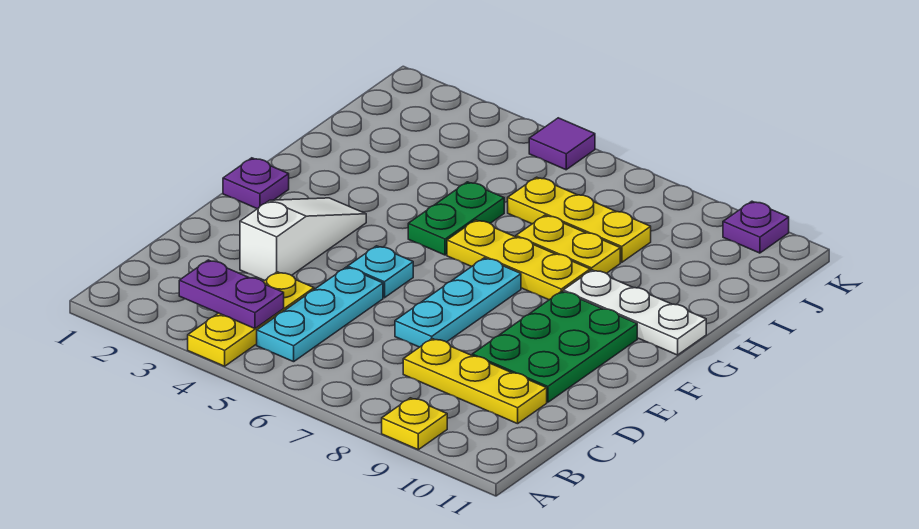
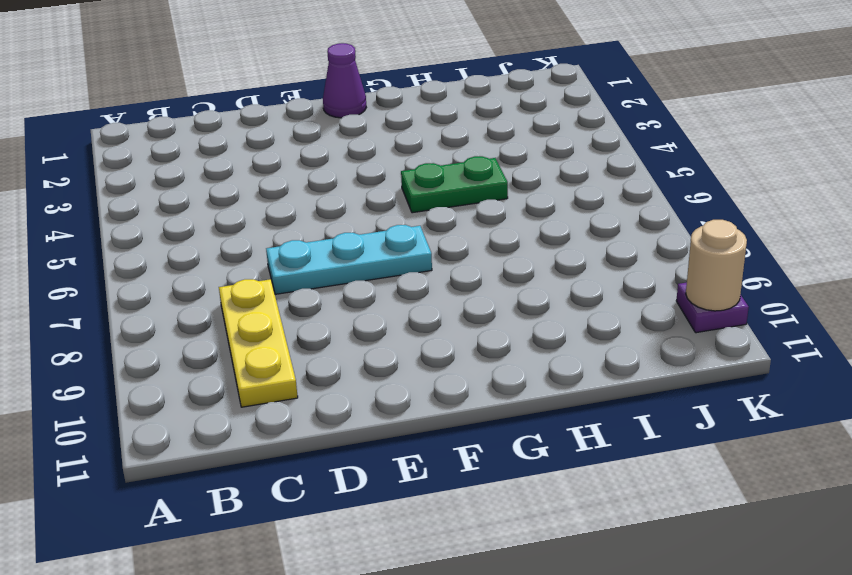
purple cone F1 level 1 -> purple plate F1 level 1
tan round brick K10 level 2 -> none
none -> yellow plate A4:C4 level 1
none -> yellow plate A9 level 1
none -> cyan plate B5:D5 level 1

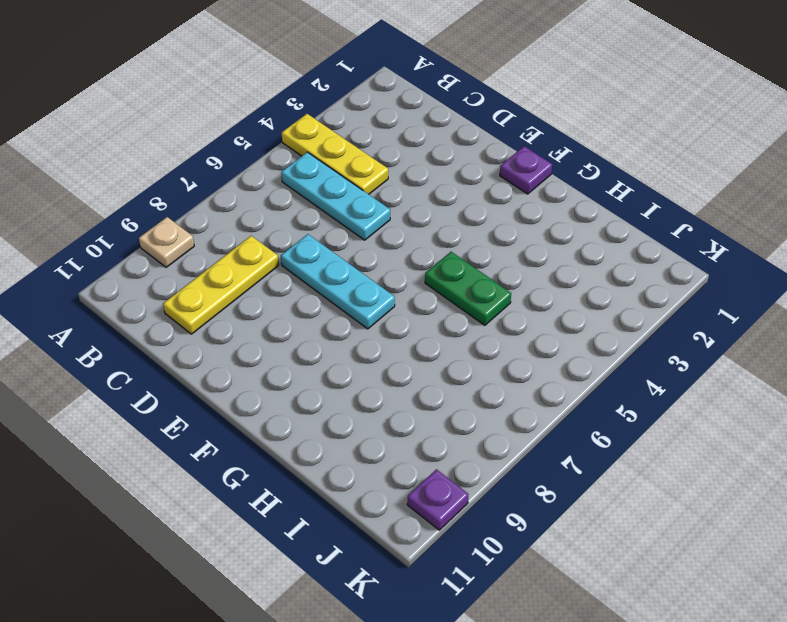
tan plate A9 level 1 -> yellow plate A9 level 1
none -> white slope D3:F3 level 1 top D
none -> green plate D9:F10 level 1
none -> cyan plate E5 level 1

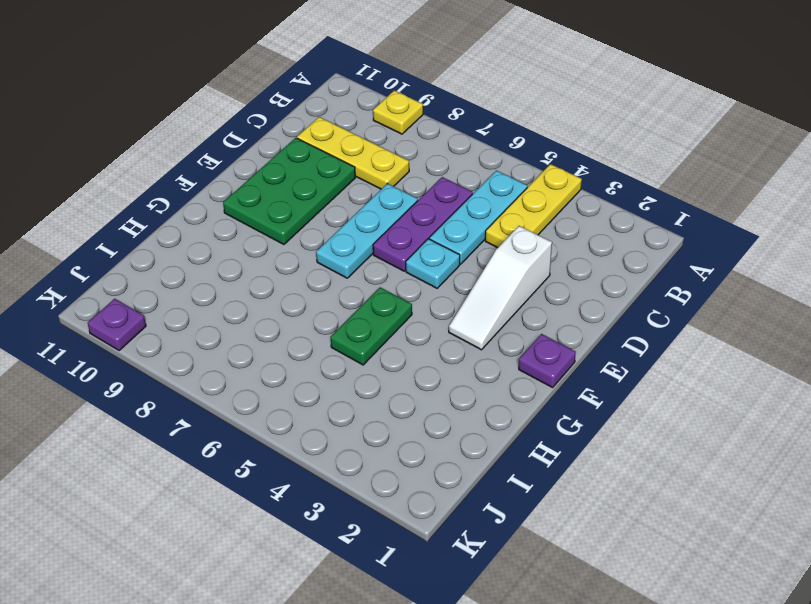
purple plate C6:E6 level 1 -> none
none -> yellow plate G6:G8 level 1
none -> white plate G9:G11 level 1
none -> yellow plate H7:H8 level 1

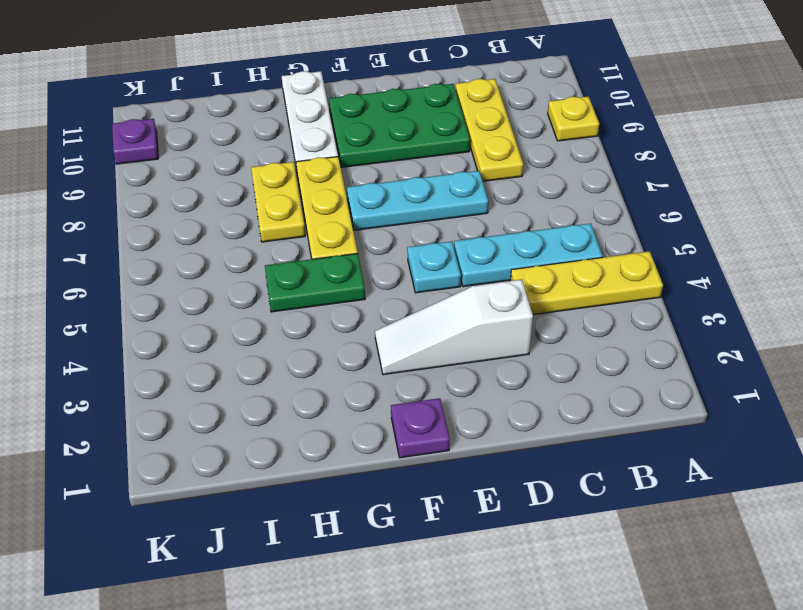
none -> yellow plate I6:I8 level 1
none -> purple tile K5 level 1
none -> purple plate B3:B4 level 2

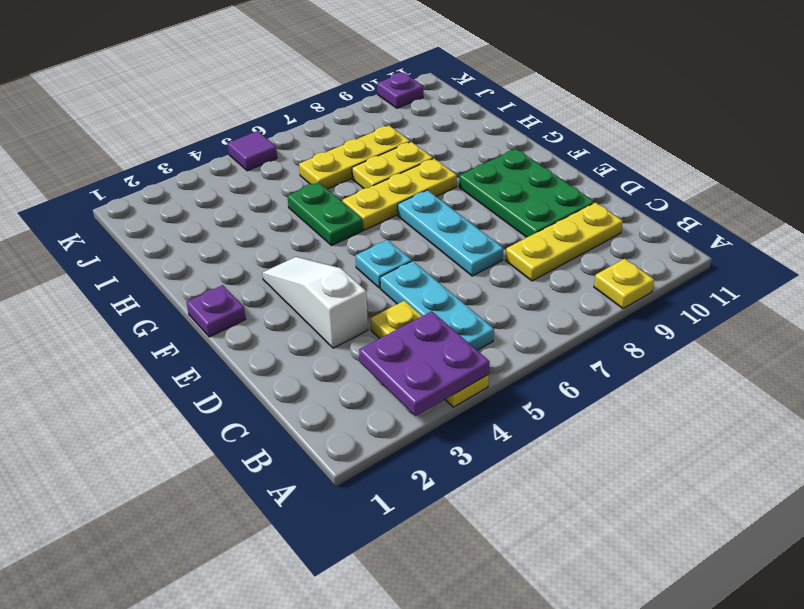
purple plate A3:B4 level 2 -> purple plate B3:B4 level 2
none -> white plate G9:G11 level 1

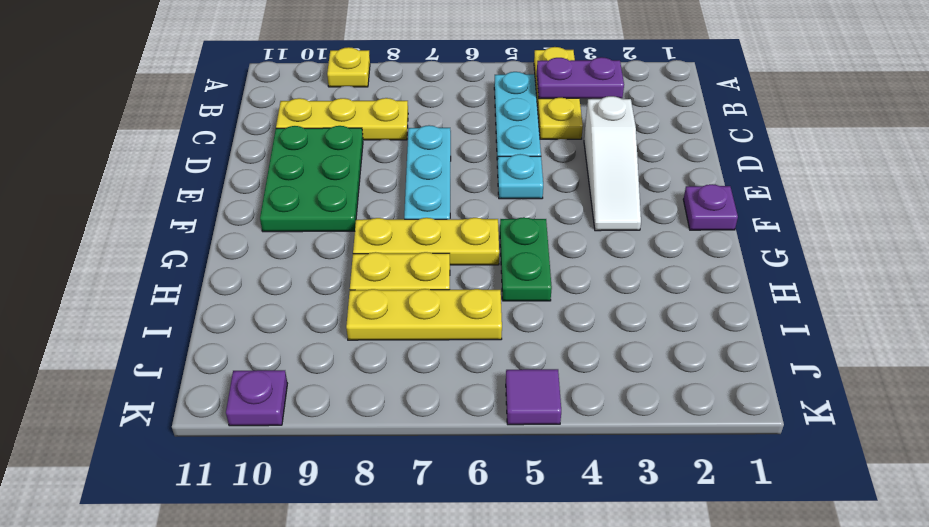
none -> white plate G9:G11 level 1

